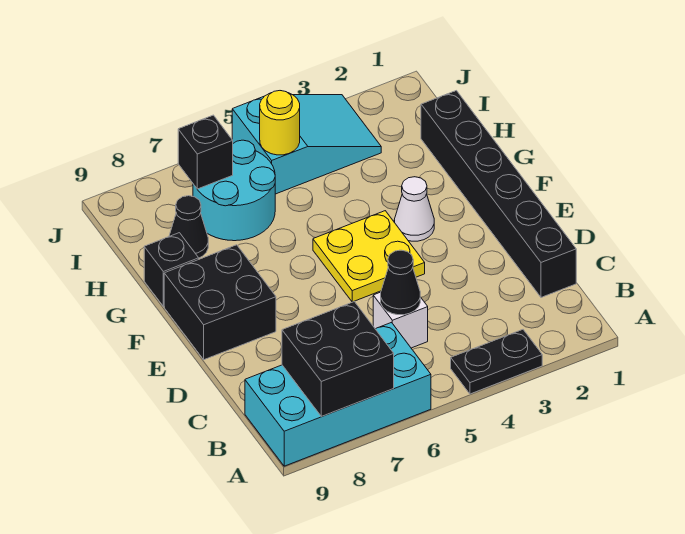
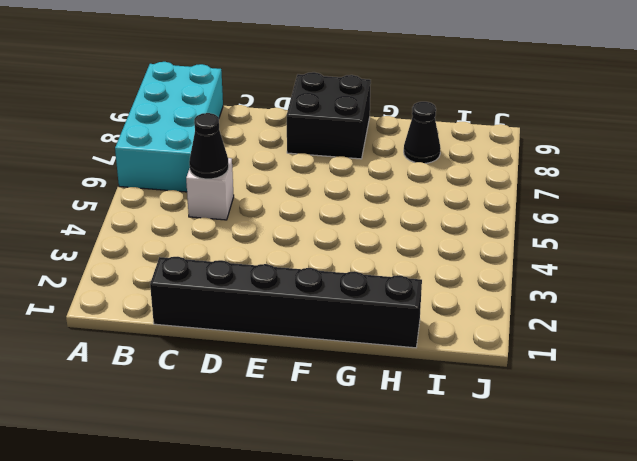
none -> black plate A3:A4 level 1
none -> yellow plate E4:F5 level 1
none -> white cone F3 level 1

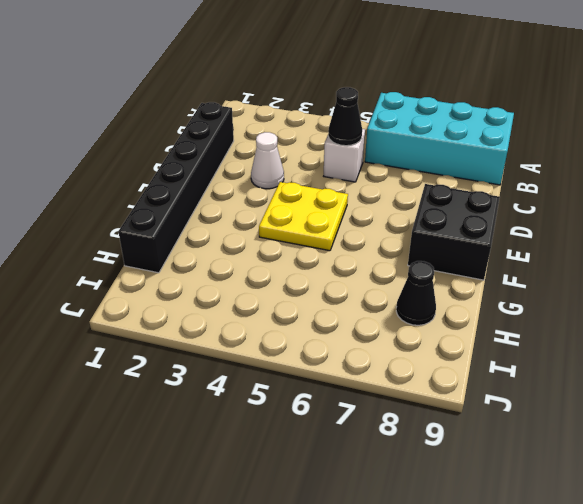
white cone D3 level 1 -> white cone F3 level 1
none -> black plate A3:A4 level 1
none -> black brick G9 level 1
none -> cyan round brick H6:I7 level 1

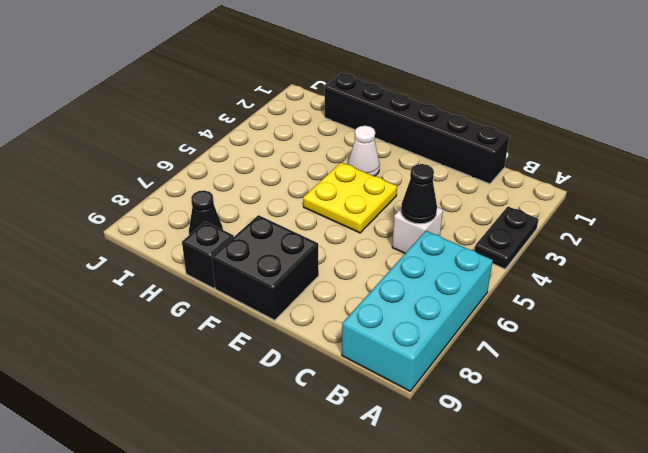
none -> cyan round brick H6:I7 level 1
none -> cyan slope I3:J5 level 1 top 5
none -> black brick A7:B8 level 2

